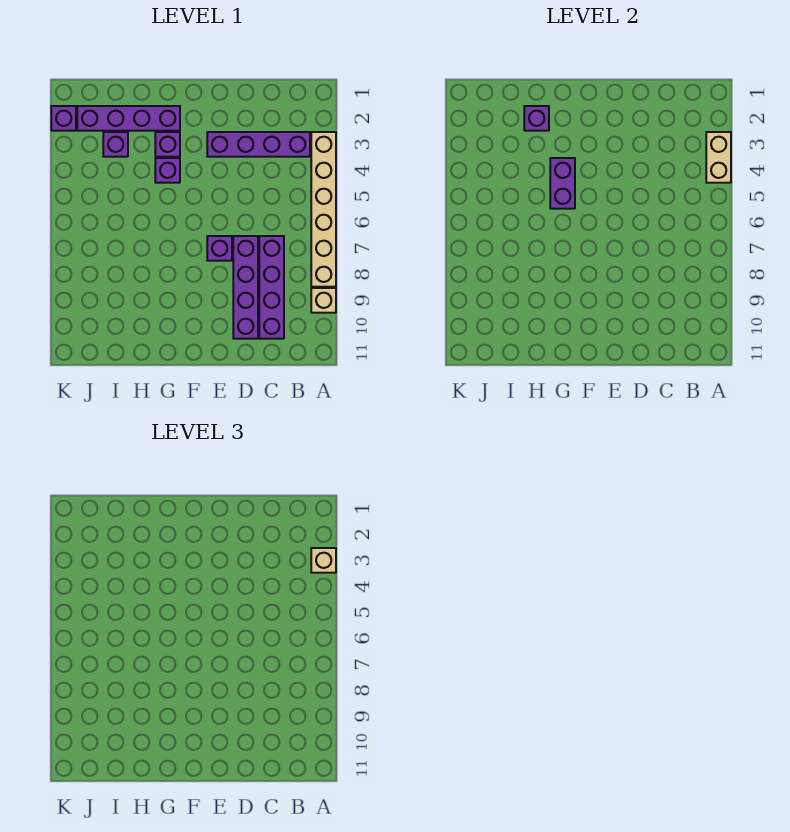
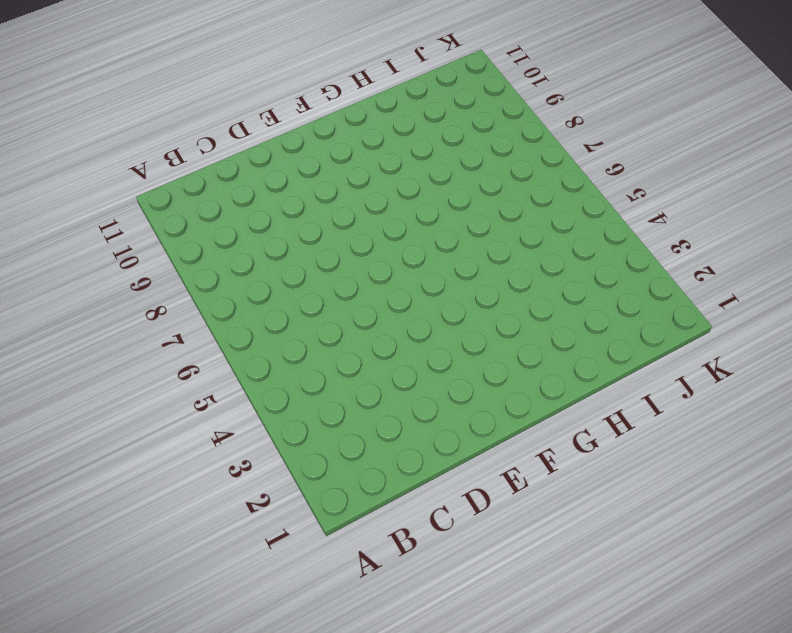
none -> tan brick A3:A8 level 1
none -> tan brick A9 level 1
none -> purple brick B3:E3 level 1

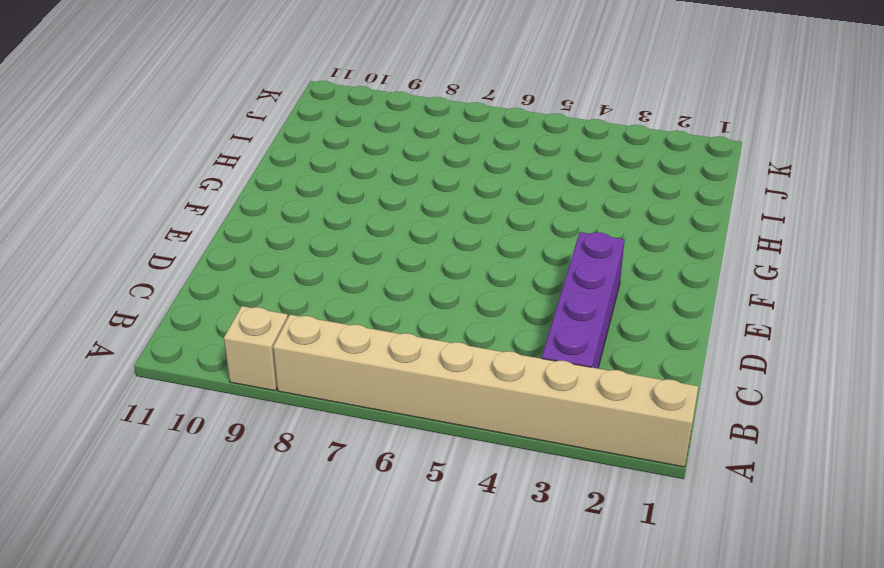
tan brick A1:A8 level 1 -> tan brick A3:A8 level 1
none -> purple brick C7:C10 level 1
none -> purple brick D7:D10 level 1
none -> purple brick E7 level 1

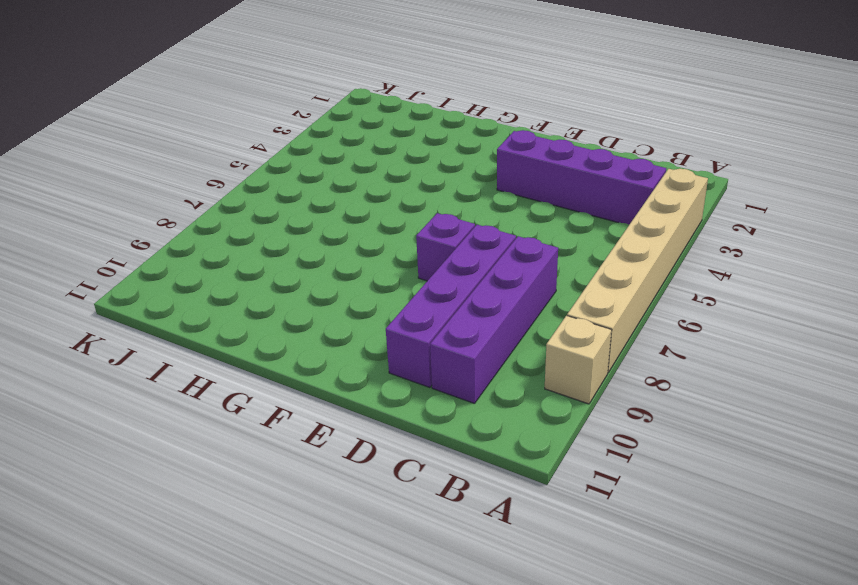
none -> purple brick G2:J2 level 1
none -> purple brick G3 level 1
none -> purple brick G4 level 1

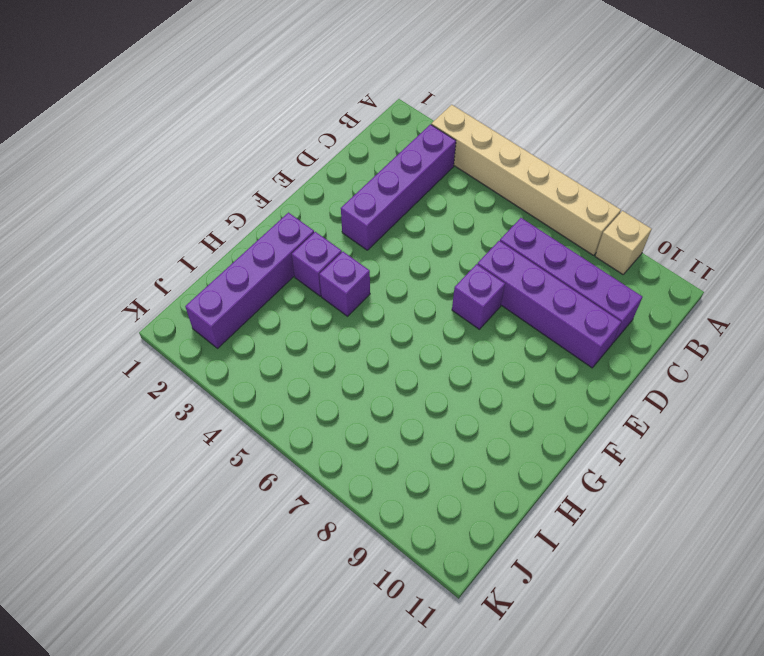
none -> purple brick I3 level 1
none -> purple brick K2 level 1
none -> tan brick A3:A4 level 2

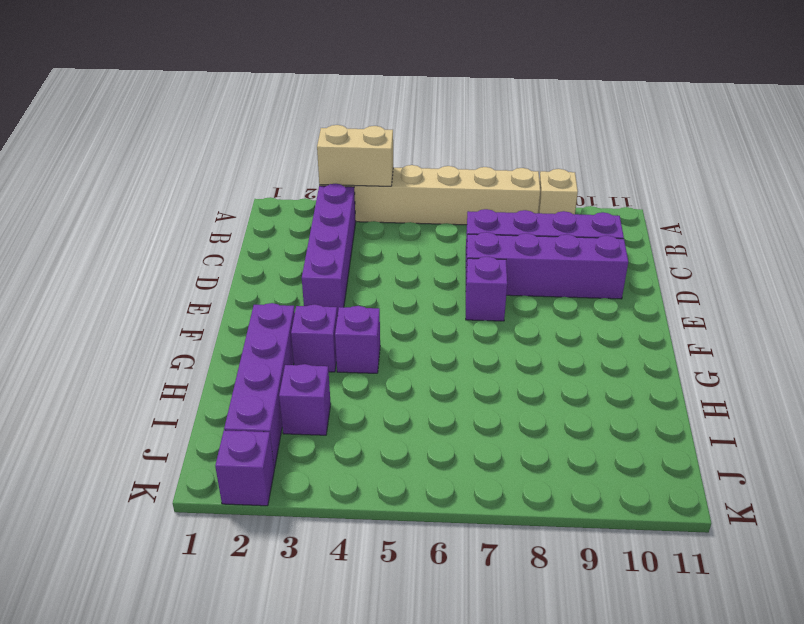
none -> purple brick G4:G5 level 2
none -> purple brick H2 level 2
none -> tan brick A3 level 3

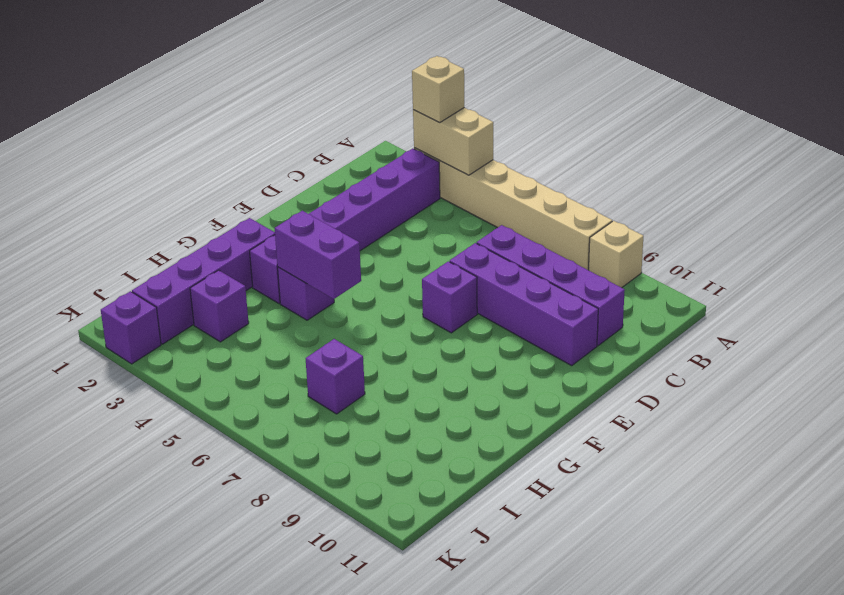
purple brick I7 level 1 -> purple brick H2 level 2

